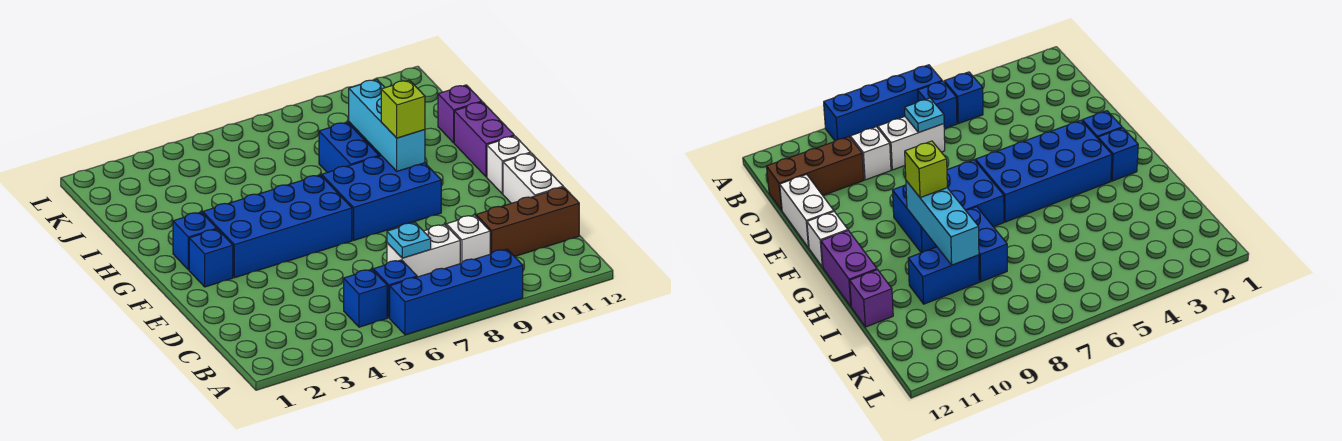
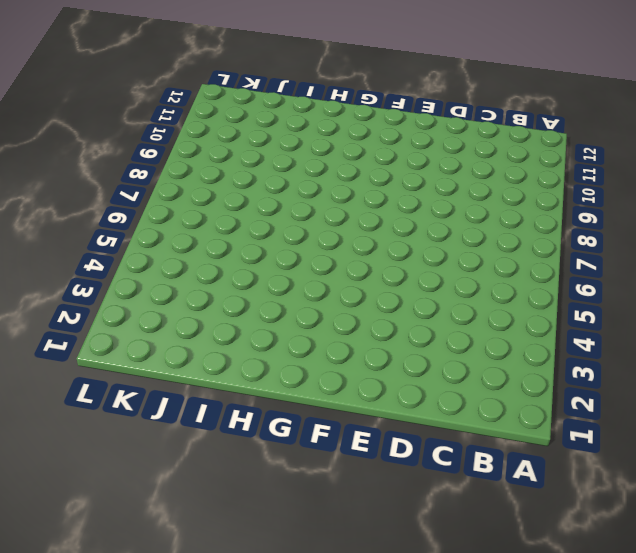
none -> blue brick A6:A9 level 1
none -> blue brick B5 level 1
none -> blue brick B6 level 1

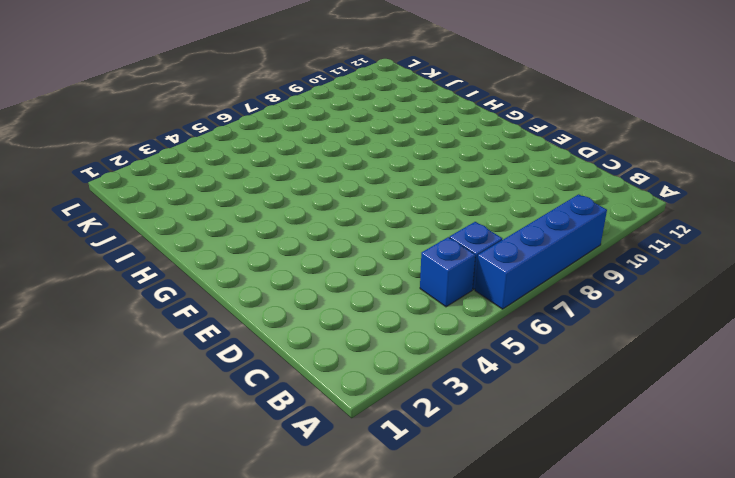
none -> white brick C7:C8 level 1
none -> white brick C9 level 1
none -> brown brick C10:C12 level 1

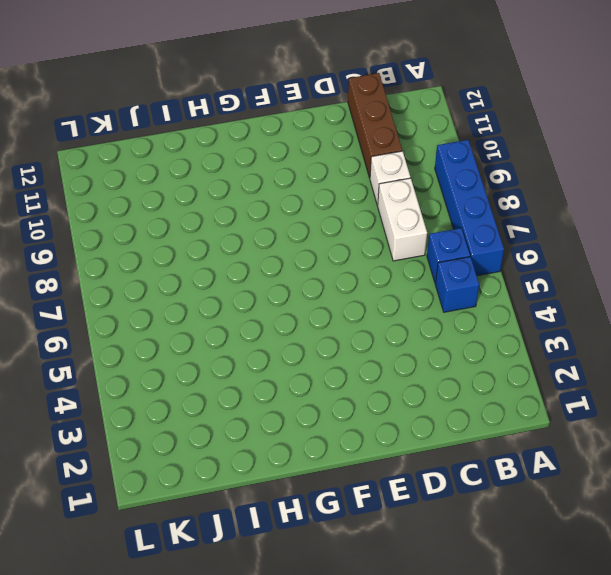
none -> white brick D12:E12 level 1
none -> blue brick F2 level 1
none -> blue brick F3:G6 level 1

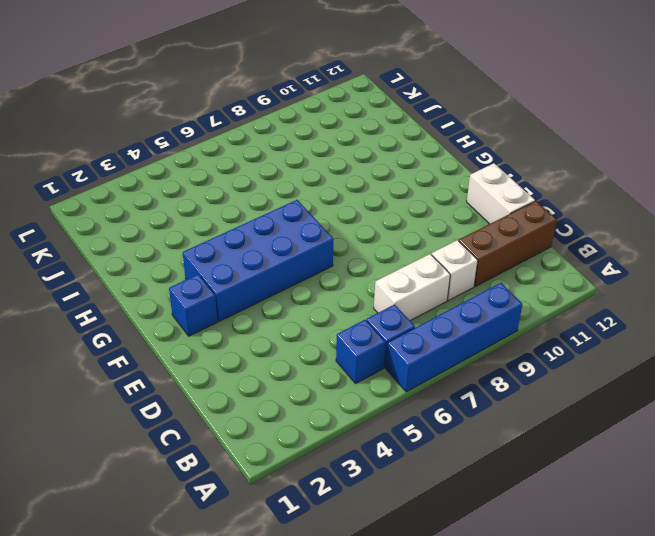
none -> blue brick F7:G9 level 1
none -> white brick F12 level 1
none -> blue brick G2 level 1

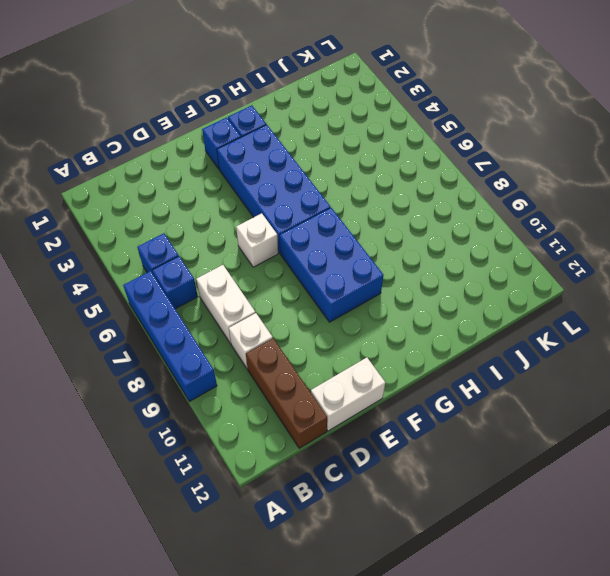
white brick E6 level 1 -> white brick F12 level 1
none -> purple brick G12:H12 level 1
none -> blue brick H8:I8 level 1
none -> blue brick I9:I10 level 1

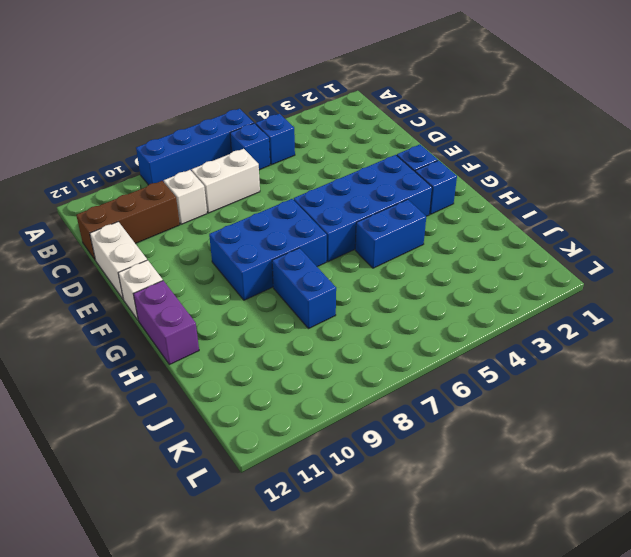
blue brick H4:H5 level 1 -> blue brick I9:I10 level 1
none -> purple brick I12 level 1
none -> cyan plate C7 level 2
none -> cyan brick G9:I9 level 2

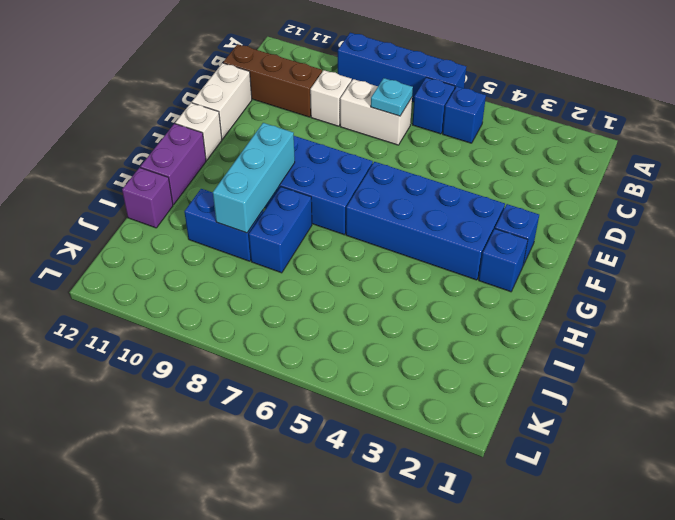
none -> lime brick G9 level 3

